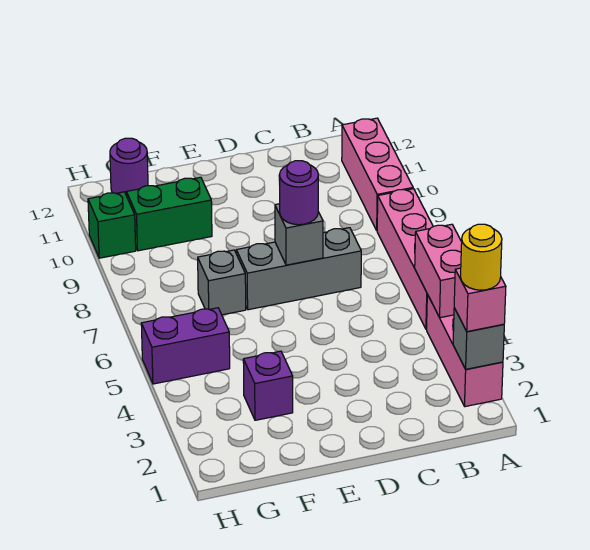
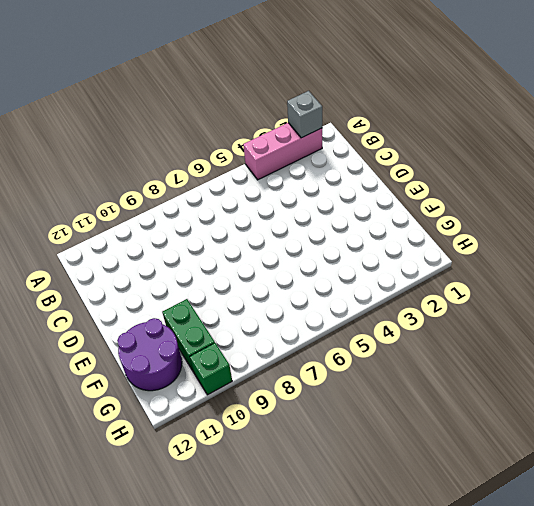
purple round brick F11:G12 level 1 -> purple round brick G12 level 1
none -> pink brick A5:A8 level 1
none -> pink brick A9:A11 level 1
none -> grey brick C7:E7 level 1

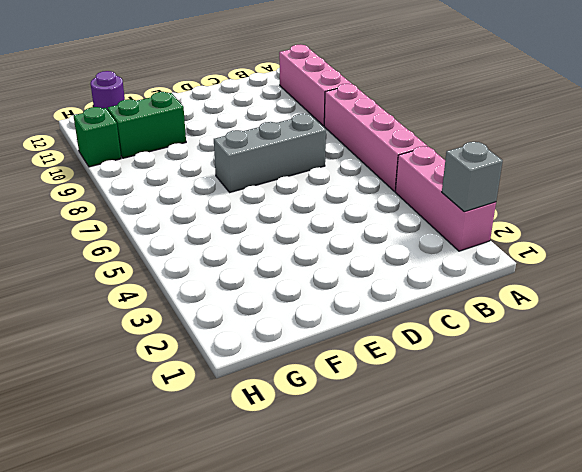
none -> purple brick F3 level 1
none -> grey brick F7 level 1
none -> purple brick G5:H5 level 1

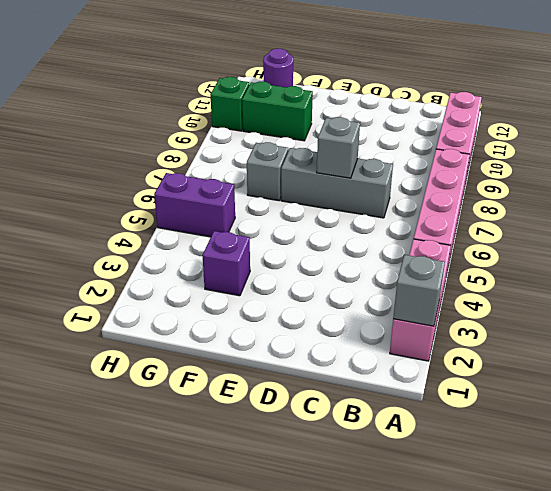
none -> pink brick A4:A5 level 2
none -> pink brick A2 level 3
none -> purple round brick D7 level 3

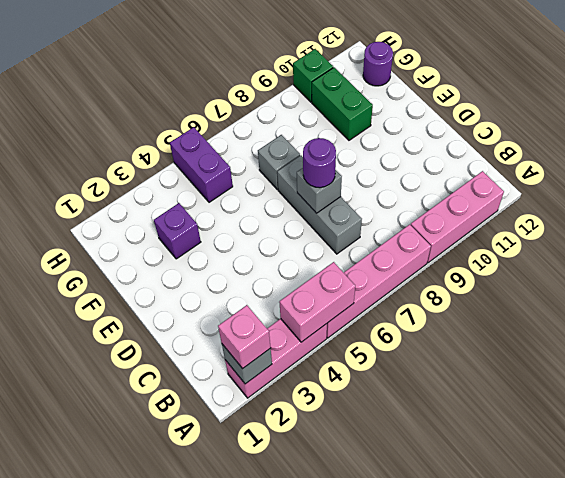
none -> yellow round brick A2 level 4

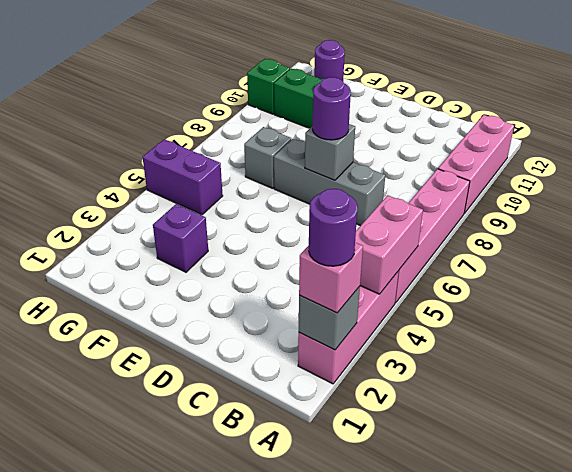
purple round brick A2 level 4 -> yellow round brick A2 level 4

